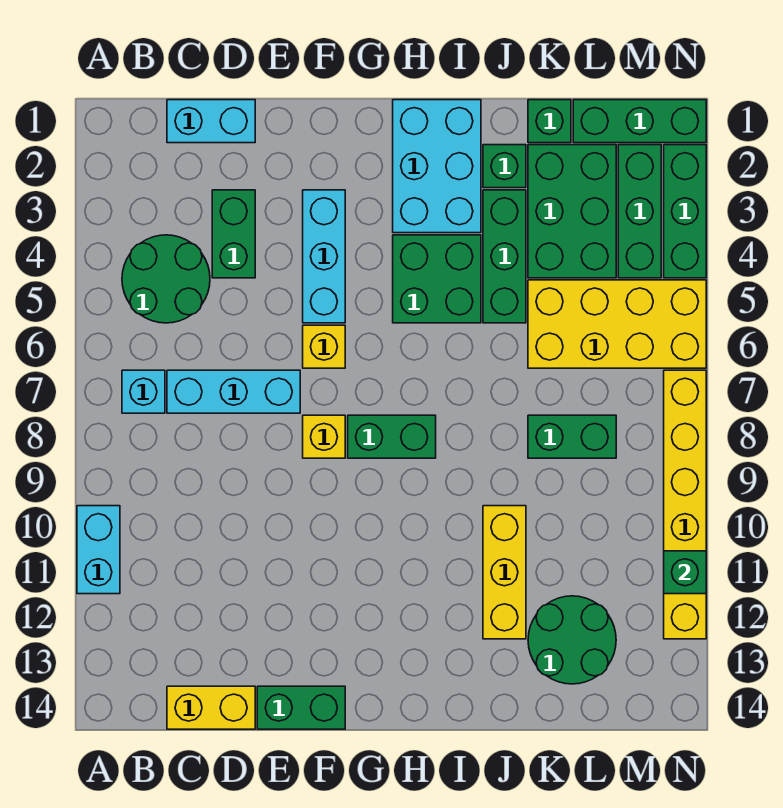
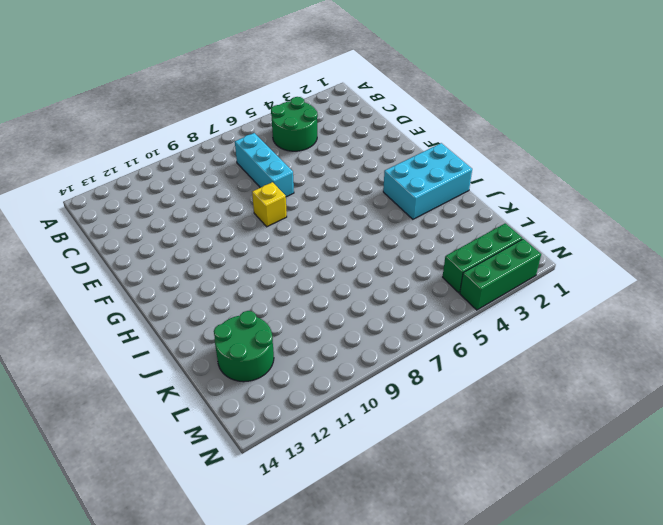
none -> cyan brick A10:A11 level 1
none -> cyan brick B7 level 1
none -> cyan brick C1:D1 level 1

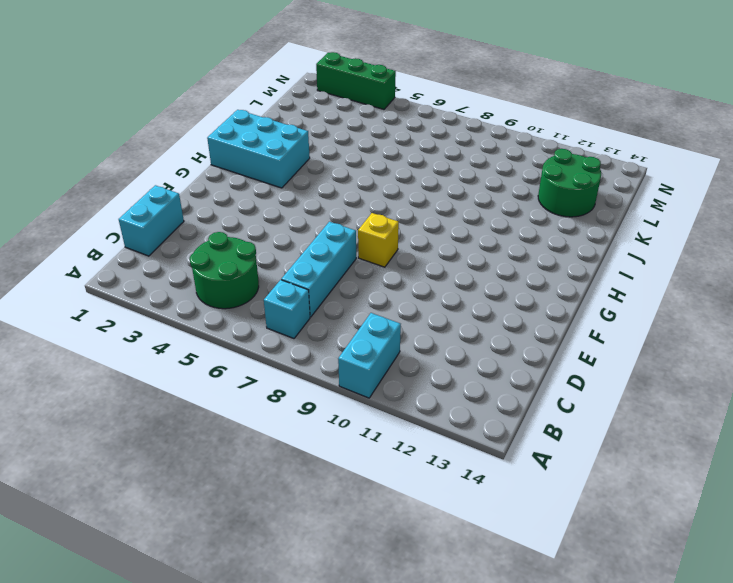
cyan brick A10:B10 level 1 -> cyan brick A10:A11 level 1
none -> yellow brick C14:D14 level 1
none -> green brick D3:D4 level 1
none -> green brick E14:F14 level 1

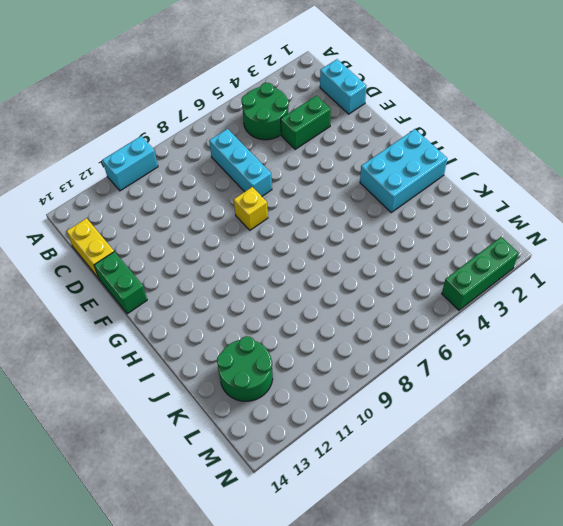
none -> cyan brick B7 level 1
none -> cyan brick F3:F5 level 1
none -> yellow brick F6 level 1

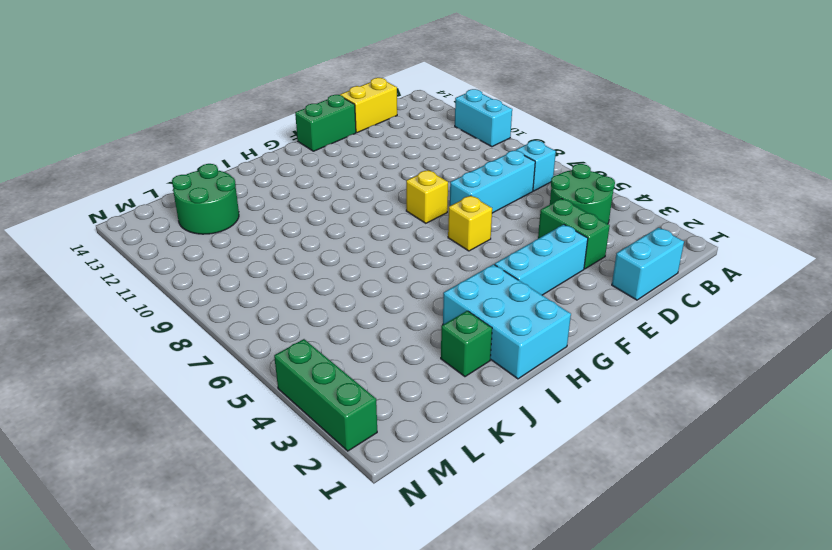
cyan brick E3:G3 level 1 -> cyan brick F3:F5 level 1
none -> green brick G8:H8 level 1
none -> green brick H4:I5 level 1
none -> green brick J3:J5 level 1

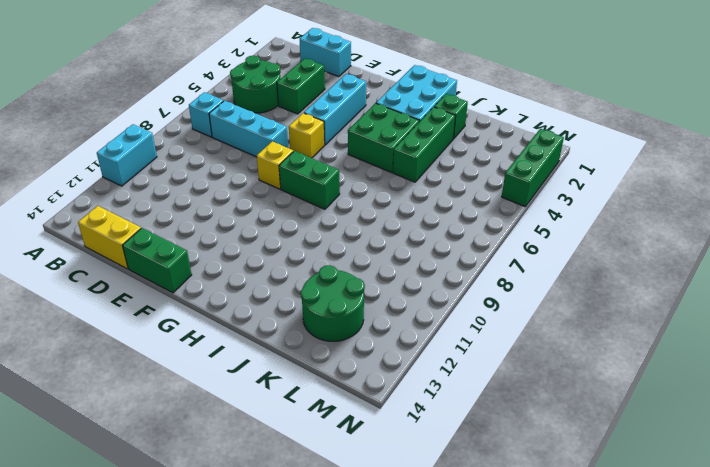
none -> yellow brick J10:J12 level 1
none -> green brick K1 level 1
none -> green brick K2:L4 level 1

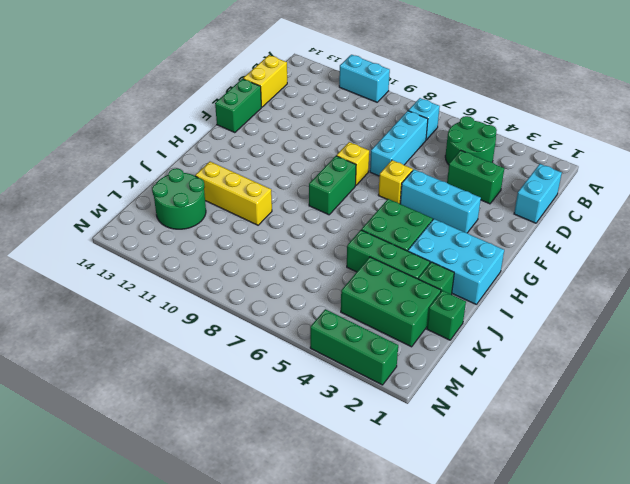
none -> yellow brick K5:N6 level 1
none -> green brick K8:L8 level 1
none -> green brick L1:N1 level 1

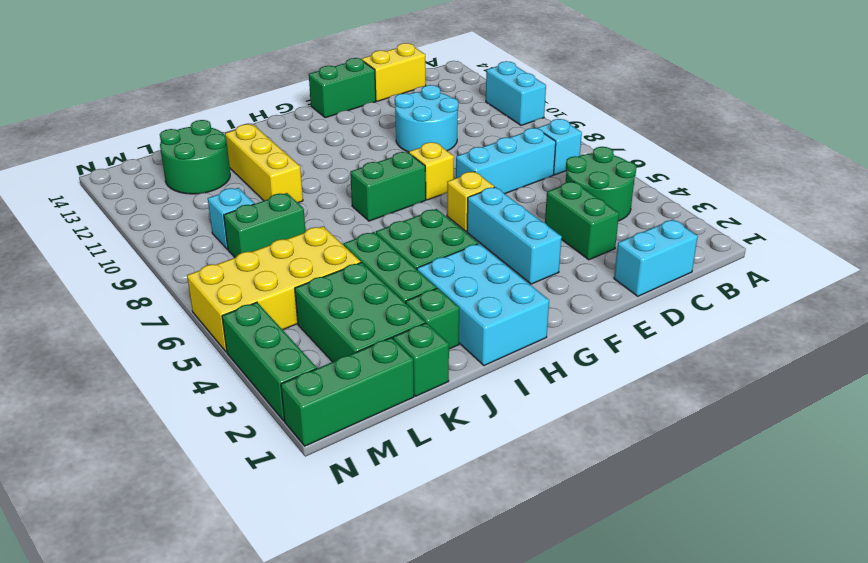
cyan round brick D10:E11 level 1 -> none
cyan brick L9 level 1 -> none
none -> green brick M2:M4 level 1
none -> yellow brick N7:N12 level 1
none -> green brick N11 level 2

